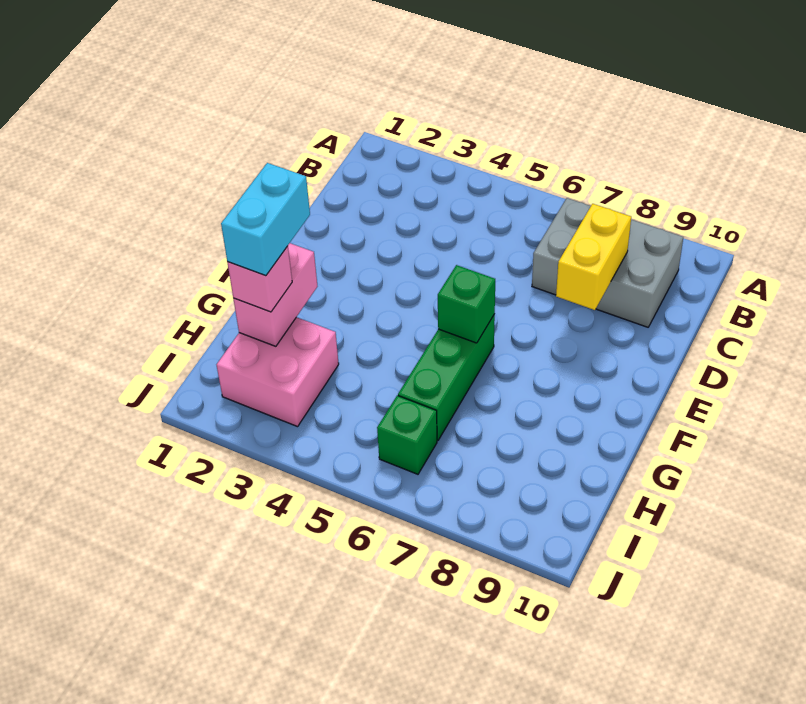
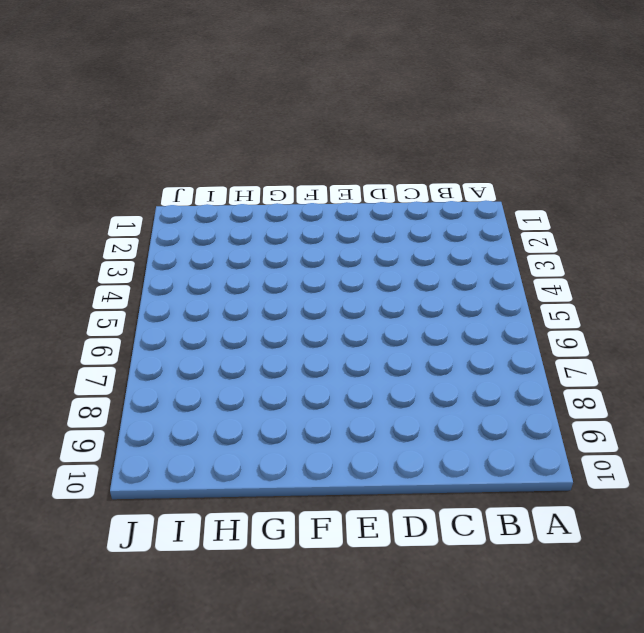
none -> grey brick B7:C9 level 1
none -> green brick F6:H6 level 1

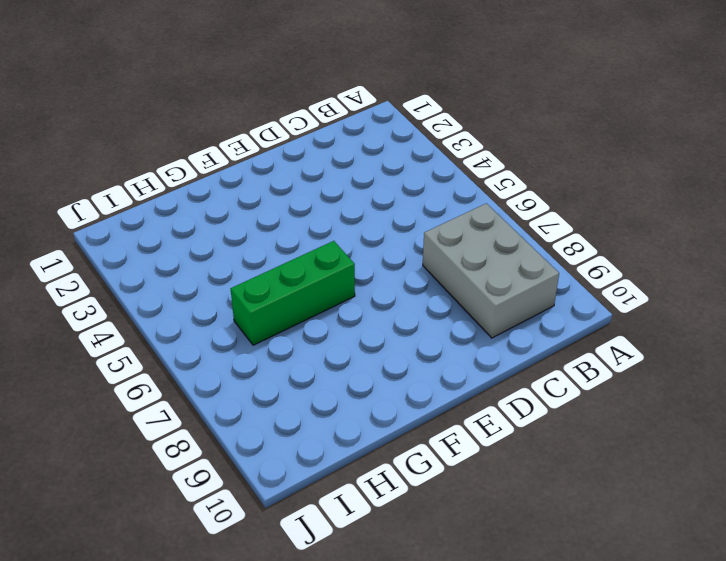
none -> pink brick H2:I3 level 1
none -> green brick I6 level 1

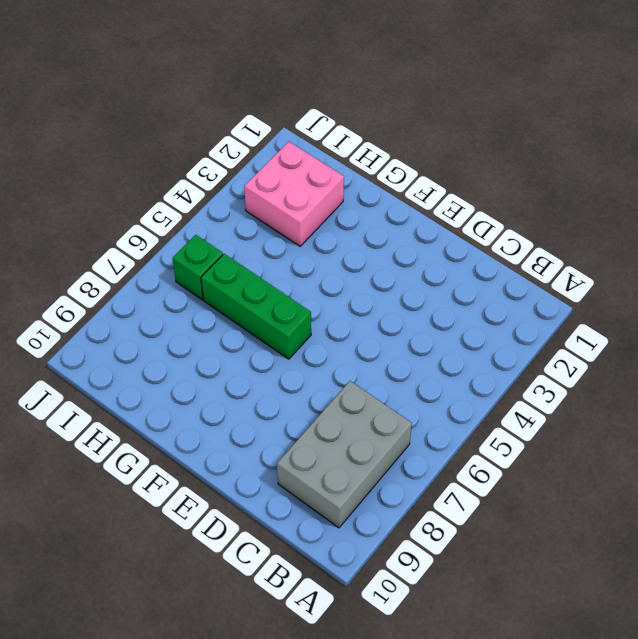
none -> yellow brick C8:D8 level 2
none -> green brick F6 level 2

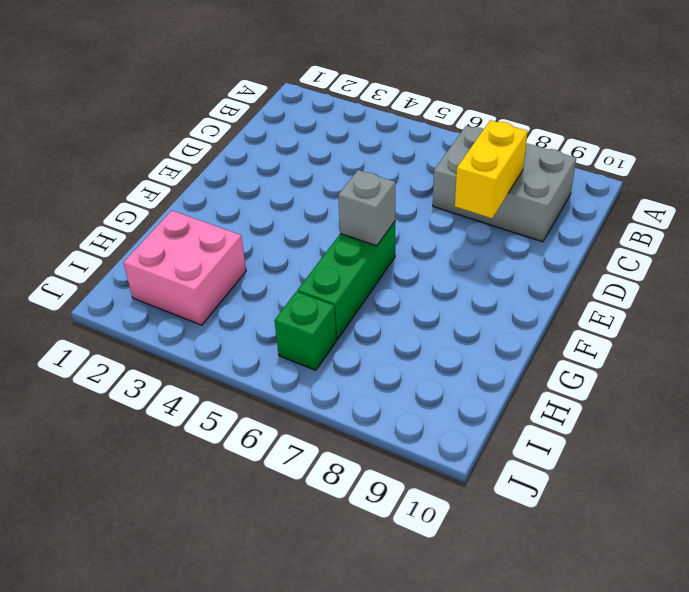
grey brick F6 level 2 -> green brick F6 level 2
none -> pink brick G2:H2 level 2
none -> pink brick H2 level 3

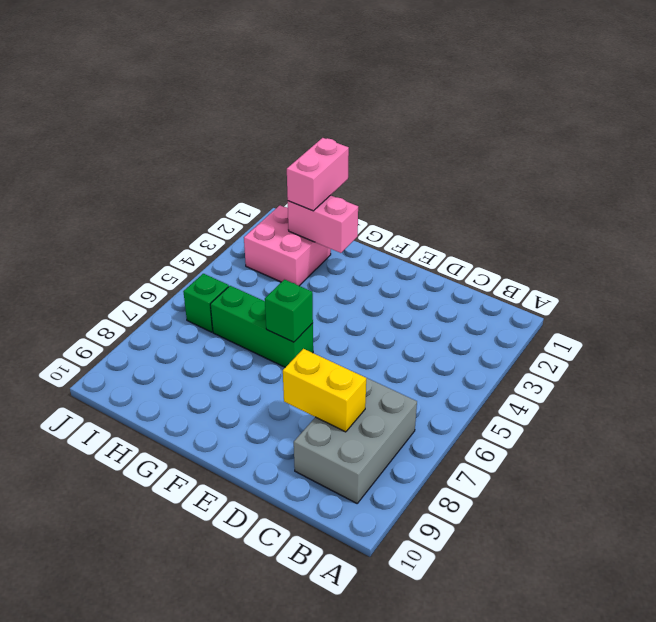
pink brick H1:H2 level 3 -> pink brick H2 level 3
none -> cyan brick G2:H2 level 4

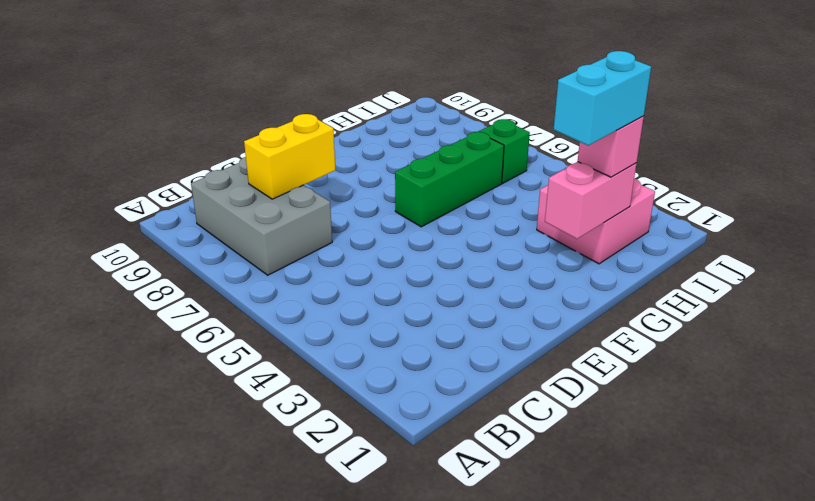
none -> green brick F6 level 2

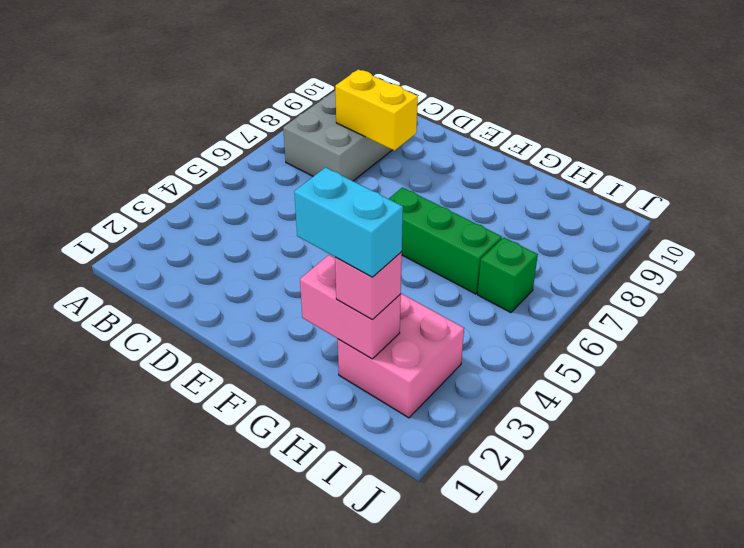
none -> green brick F6 level 2

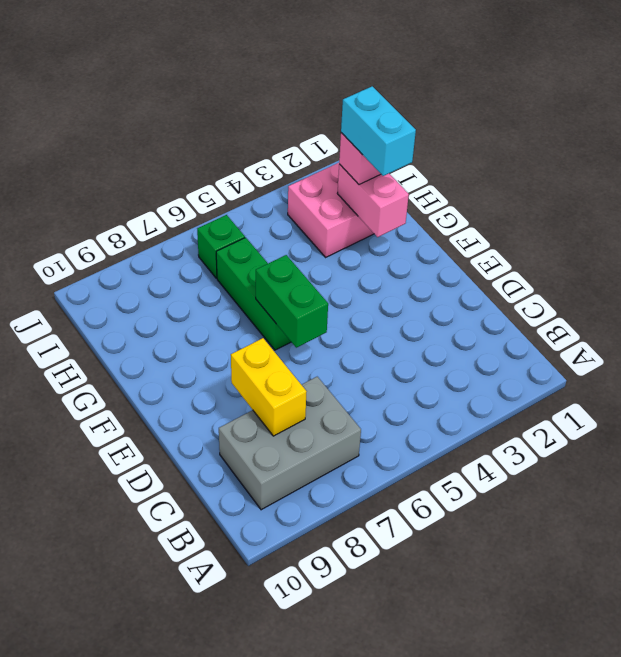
green brick E6:F6 level 2 -> green brick F6 level 2

